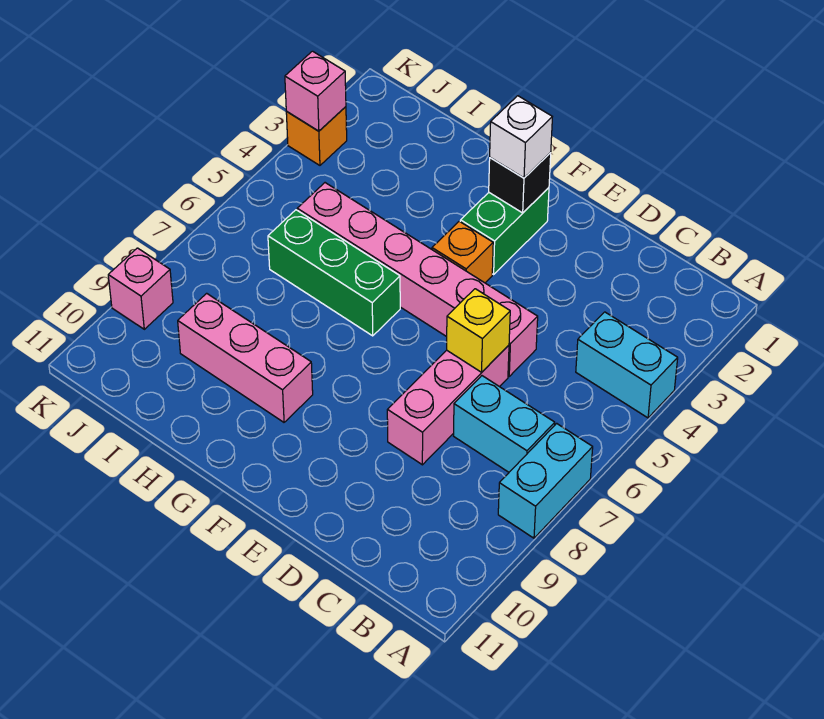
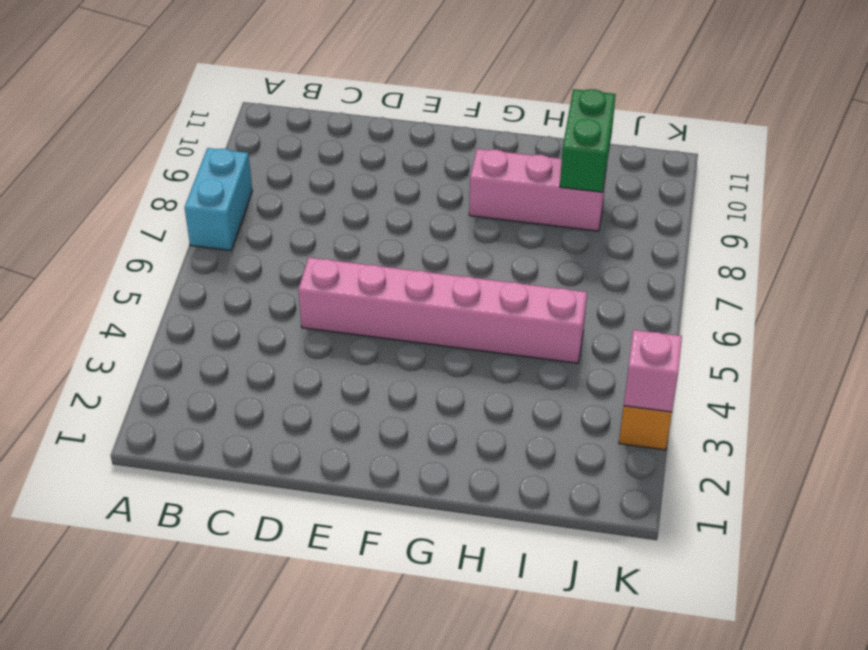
green brick I9:I10 level 2 -> green brick F2:F3 level 1
none -> cyan brick A4:B4 level 1
none -> cyan brick B7:C7 level 1
none -> pink brick D6:D8 level 1

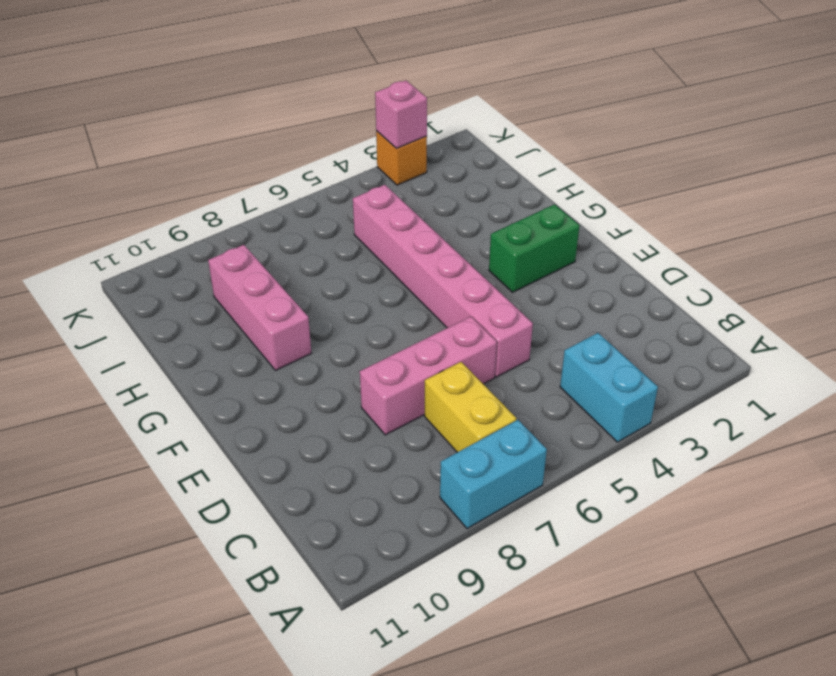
yellow brick B7:C7 level 1 -> cyan brick B7:C7 level 1
none -> orange brick F4 level 1
none -> green brick G6:I6 level 1
none -> pink brick K9 level 1

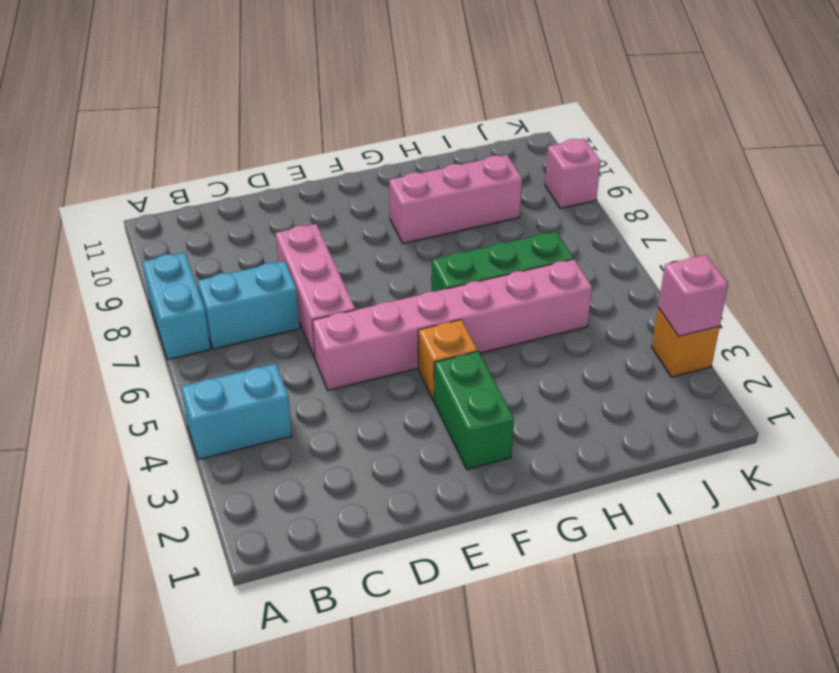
none -> yellow brick D6 level 2
none -> black brick F2 level 2
none -> white brick F2 level 3

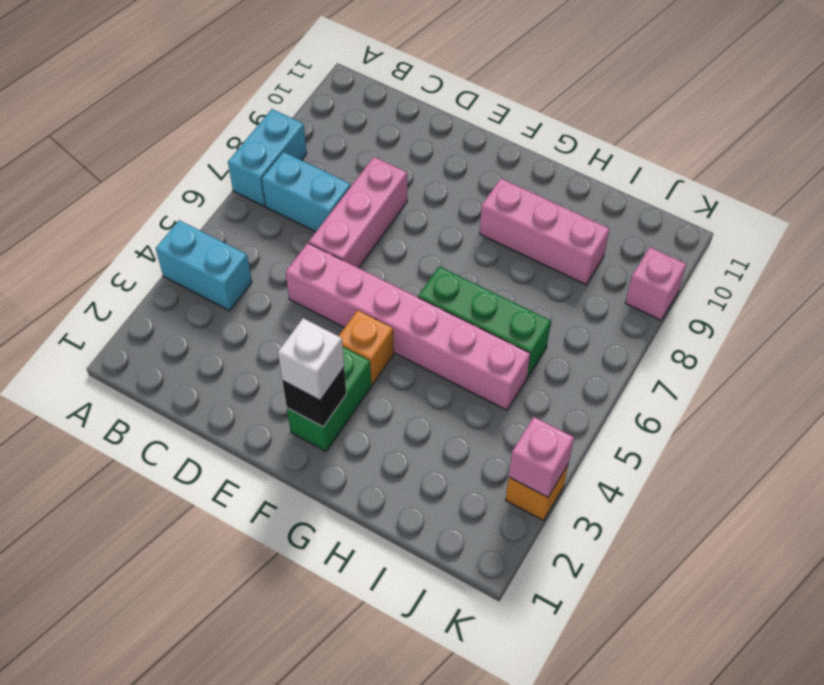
none -> yellow brick D6 level 2

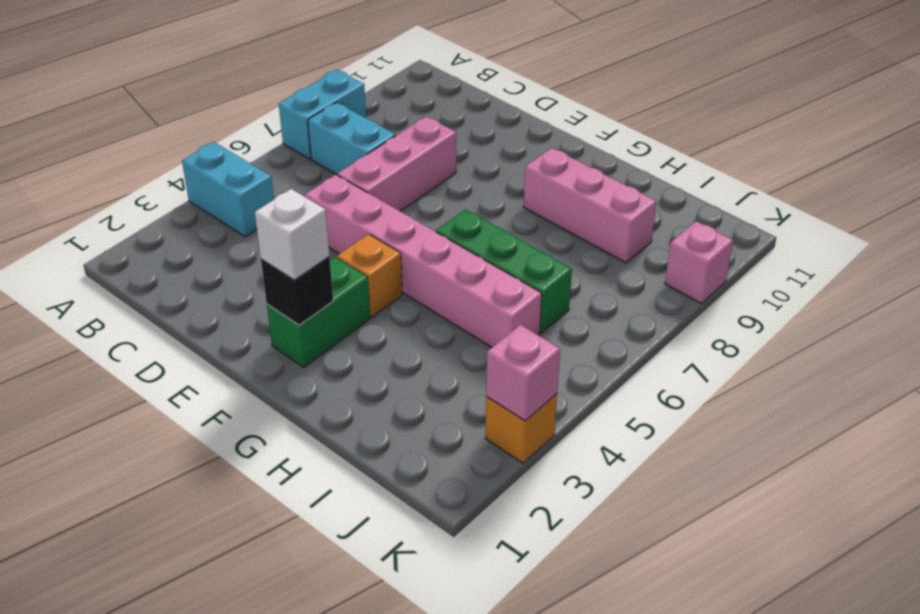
none -> yellow brick D6 level 2

